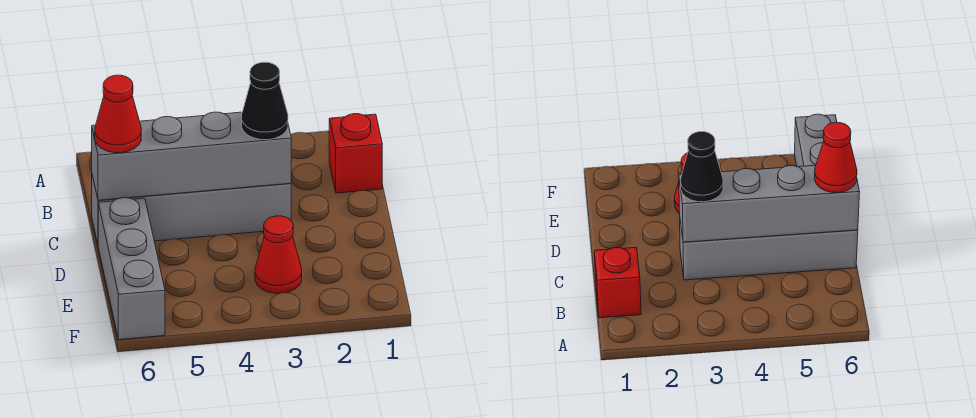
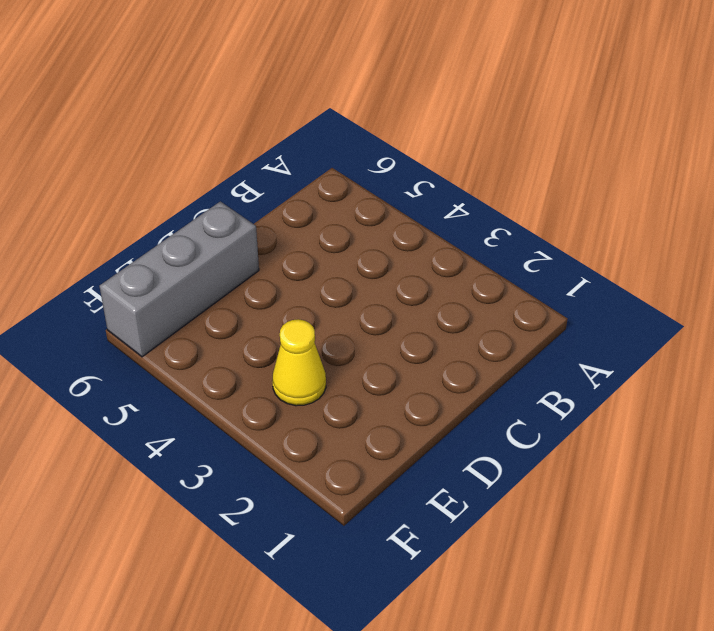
yellow cone E3 level 1 -> red cone E3 level 1
none -> red brick B1 level 1
none -> grey brick C3:C6 level 1

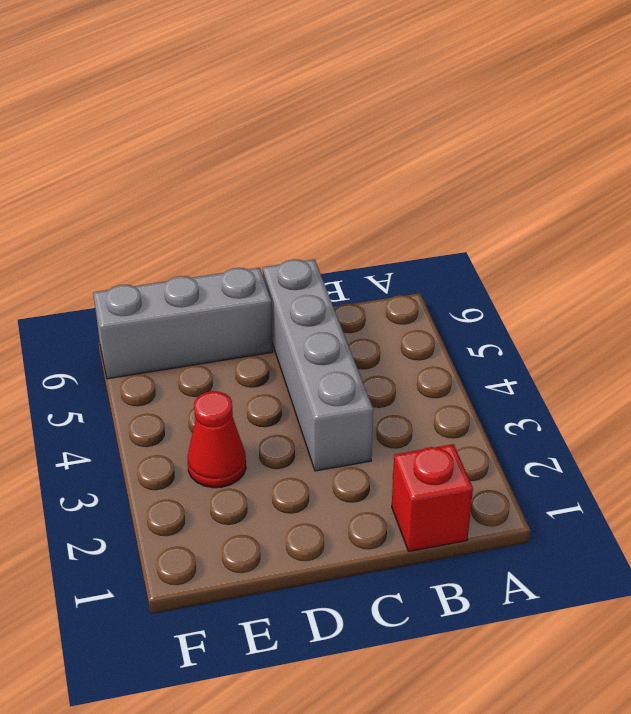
none -> grey brick C3:C6 level 2
none -> black cone C3 level 3

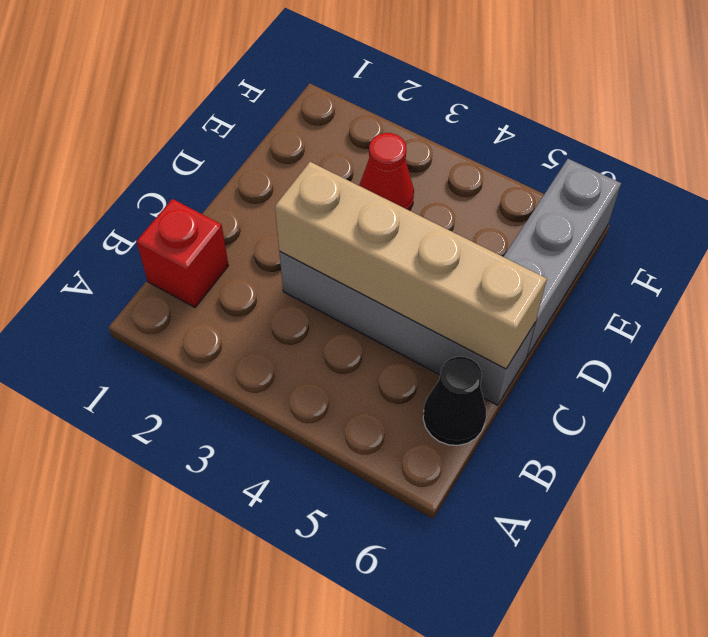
black cone B6 level 1 -> black cone C3 level 3
tan brick C3:C6 level 2 -> grey brick C3:C6 level 2
none -> red cone C6 level 3

